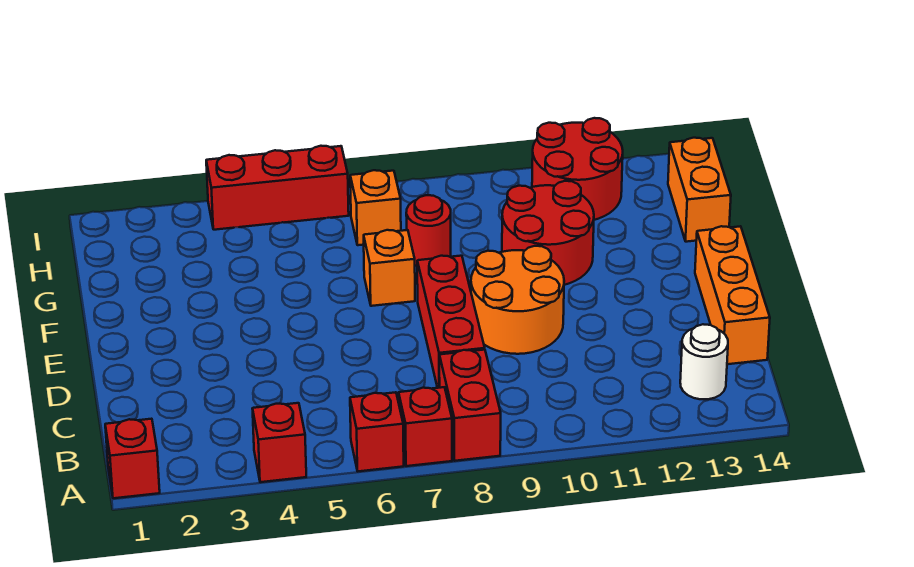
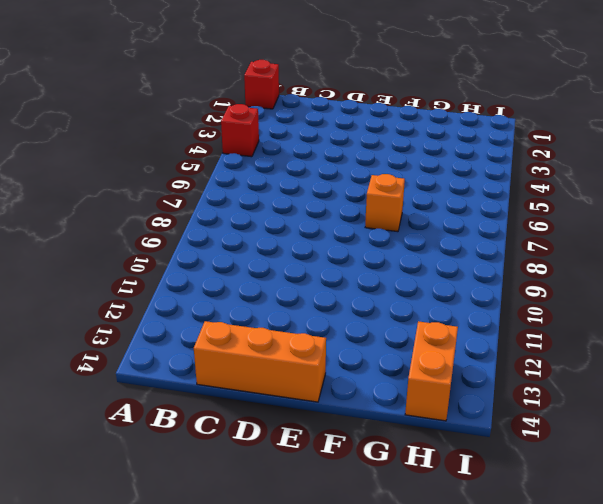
orange brick H13:H14 level 1 -> orange brick G14:H14 level 1
none -> red brick A6 level 1
none -> red brick A7 level 1
none -> red brick A8:B8 level 1

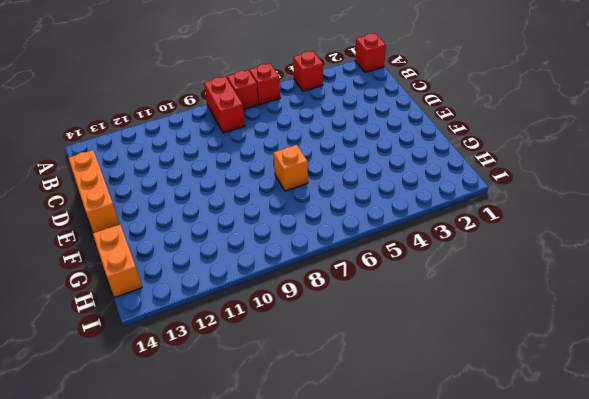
none -> white round brick B13 level 1
none -> red brick C8:E8 level 1
none -> orange round brick D9:E10 level 1

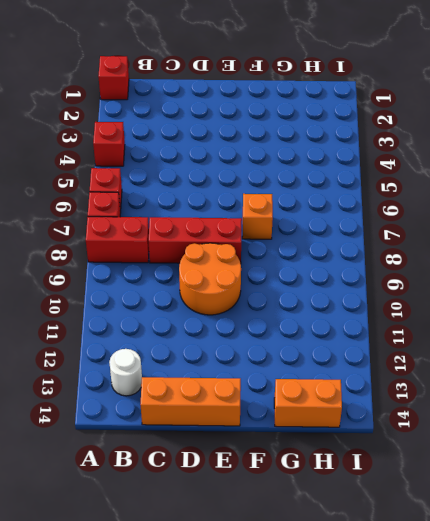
none -> red round brick F10:G11 level 1
none -> red round brick G8 level 1
none -> orange brick H7 level 1

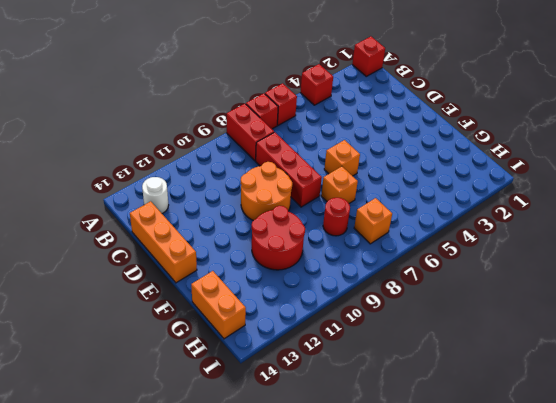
orange brick E6 level 1 -> none
none -> red round brick H11:I12 level 1
none -> red brick I4:I6 level 1

